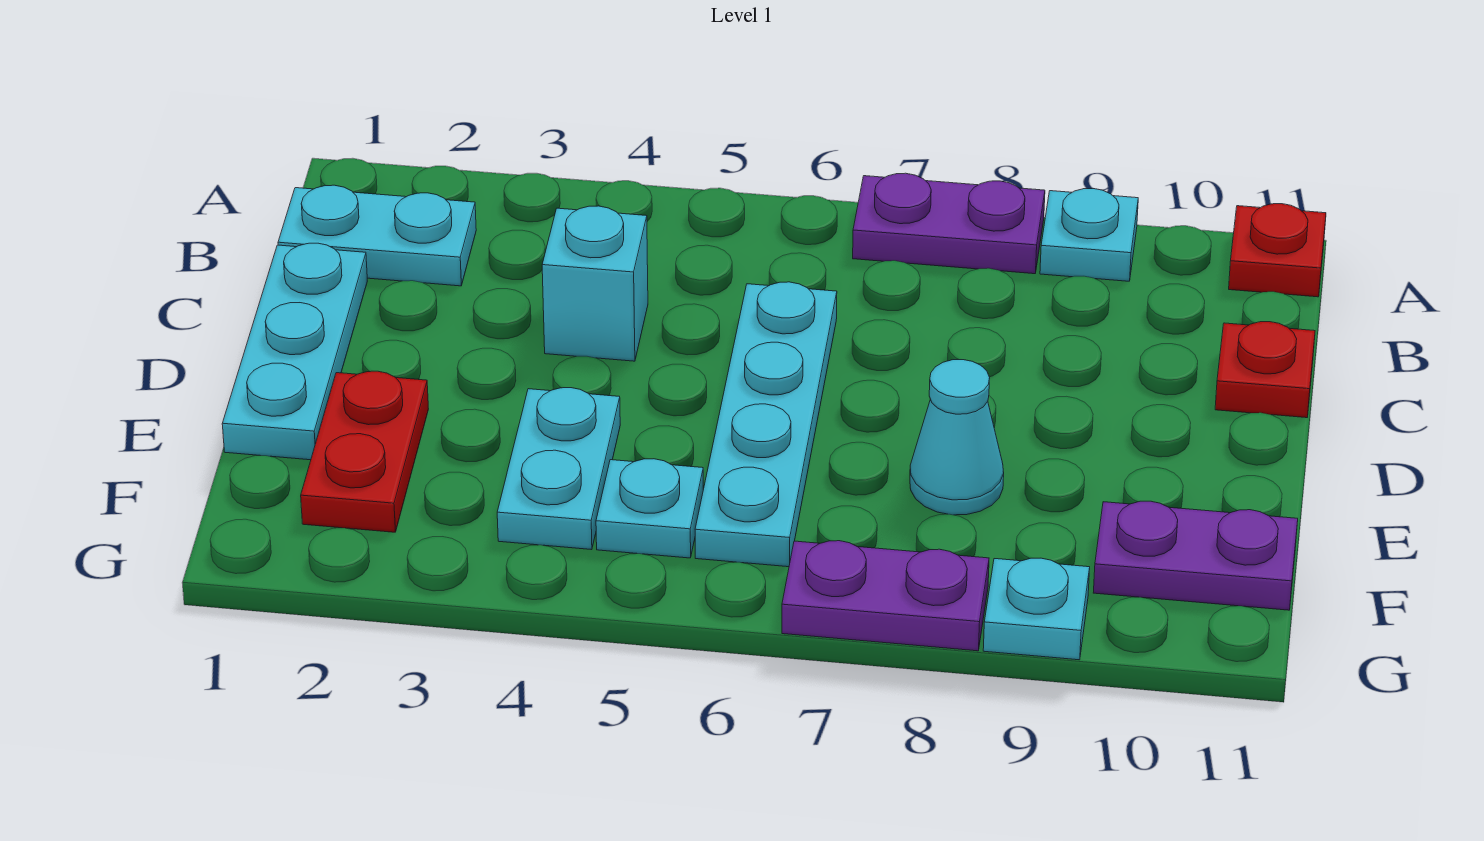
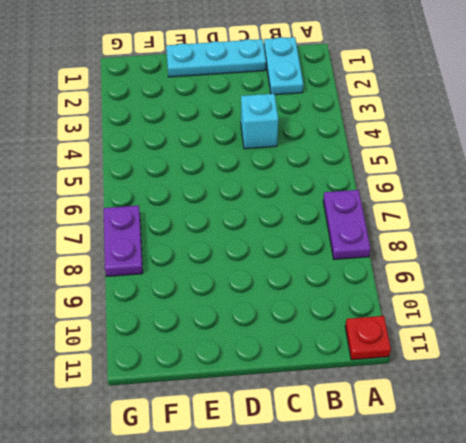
none -> cyan plate A9 level 1
none -> cyan plate C6:F6 level 1
none -> red plate C11 level 1

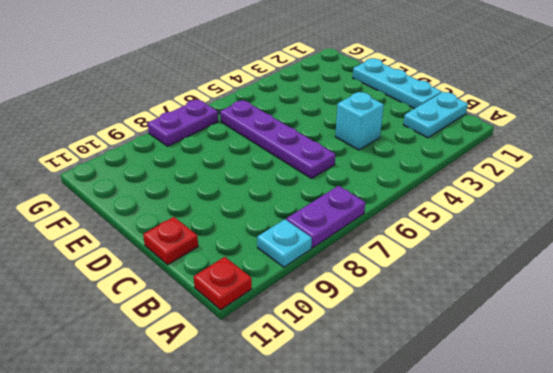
purple plate C6:F6 level 1 -> cyan plate C6:F6 level 1
none -> red plate E2:F2 level 1
none -> cyan plate E4:F4 level 1
none -> cyan cone E8 level 1

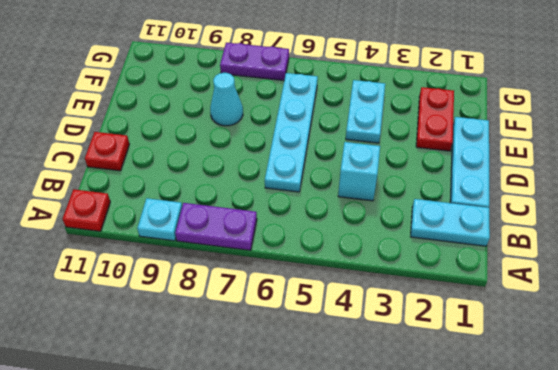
none -> cyan plate F5 level 1
none -> purple plate F10:F11 level 1
none -> cyan plate G9 level 1

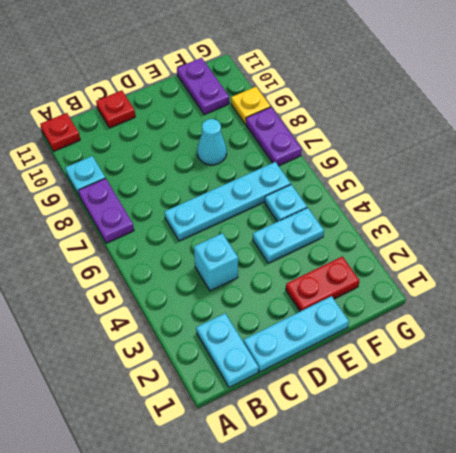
yellow plate G9 level 1 -> cyan plate G9 level 1

